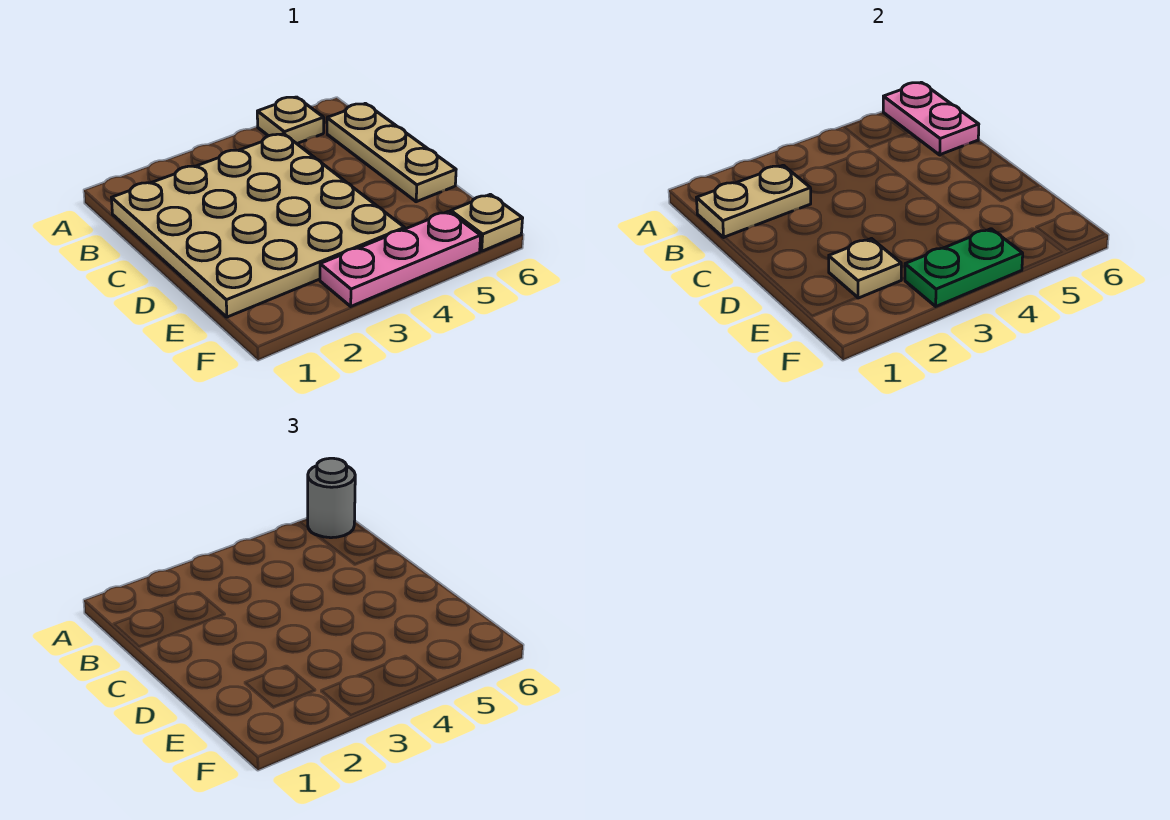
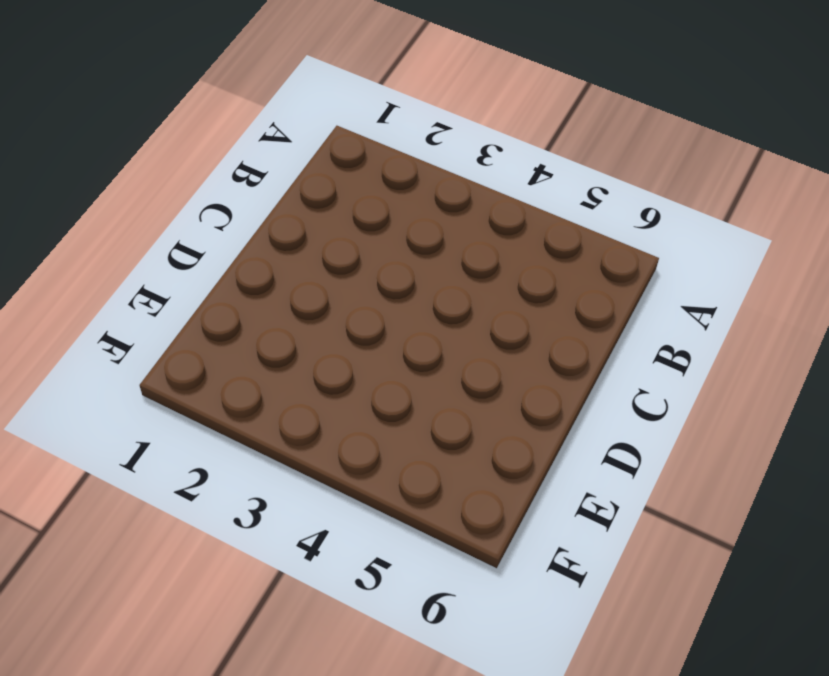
none -> tan plate A5 level 1
none -> tan plate B1:E4 level 1

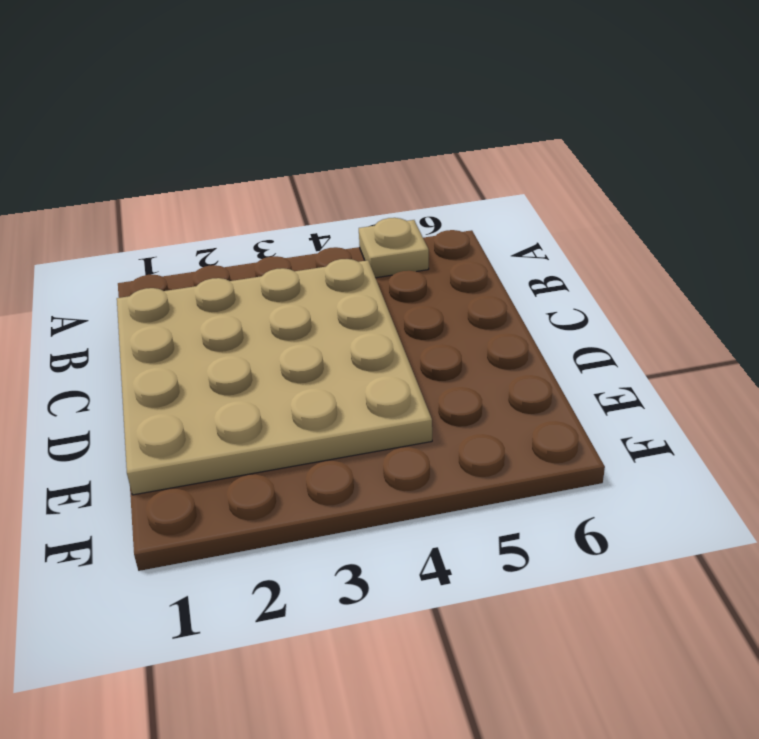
none -> tan plate B6:D6 level 1
none -> pink plate F3:F5 level 1

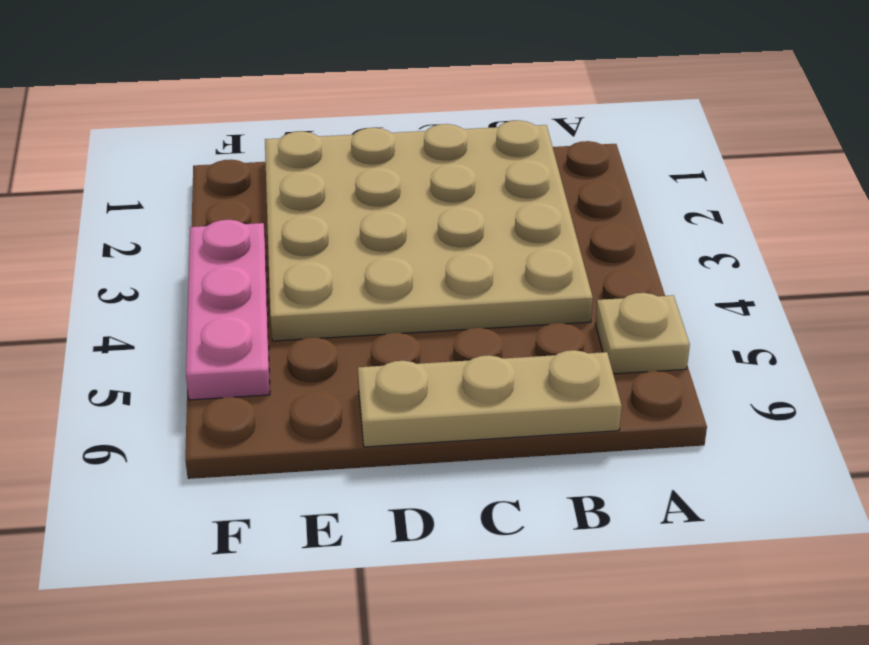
none -> tan plate F6 level 1
none -> pink plate A6:B6 level 2

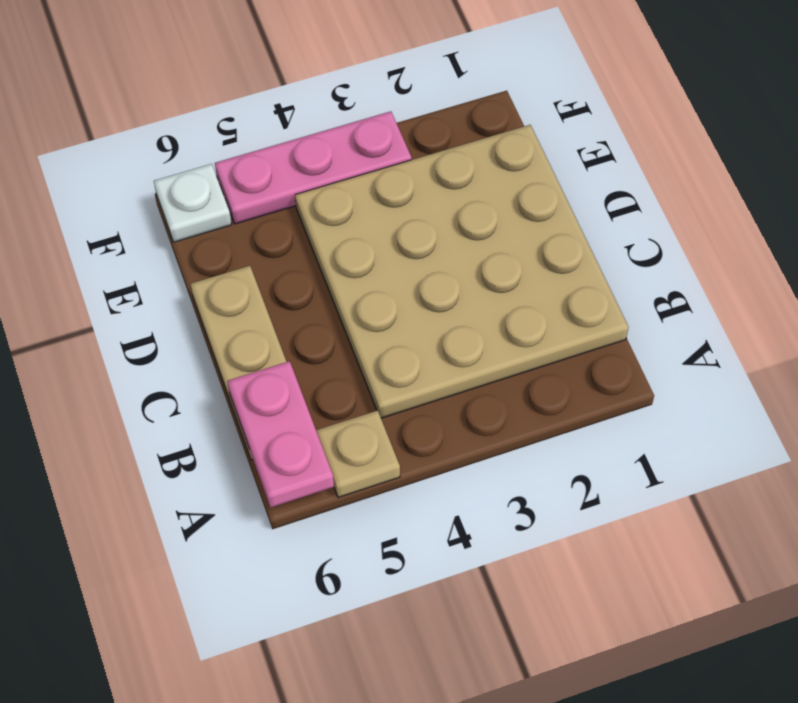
white plate F6 level 1 -> tan plate F6 level 1
none -> tan plate B1:B2 level 2
none -> tan plate E2 level 2

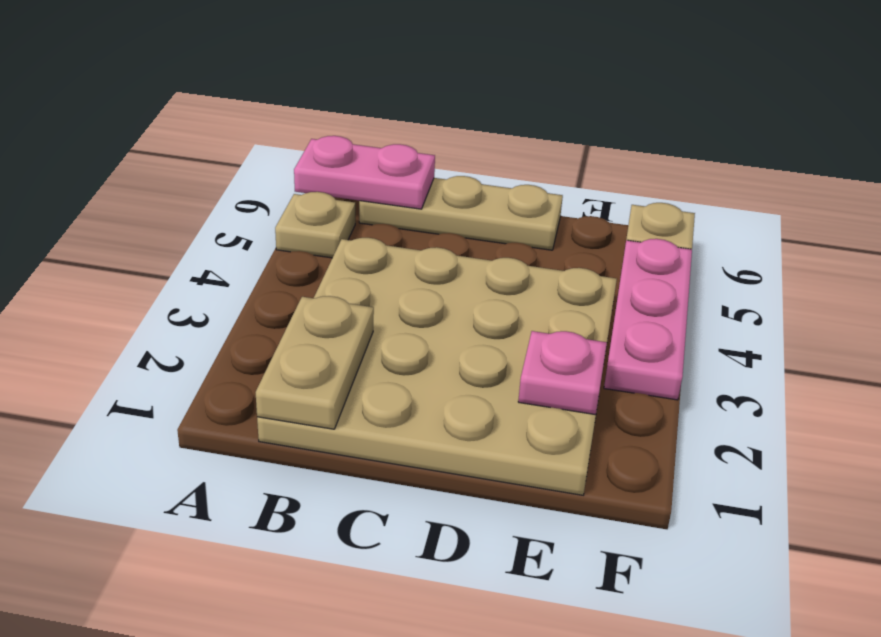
pink plate E2 level 2 -> tan plate E2 level 2
none -> green plate F3:F4 level 2
none -> grey round brick A6 level 3

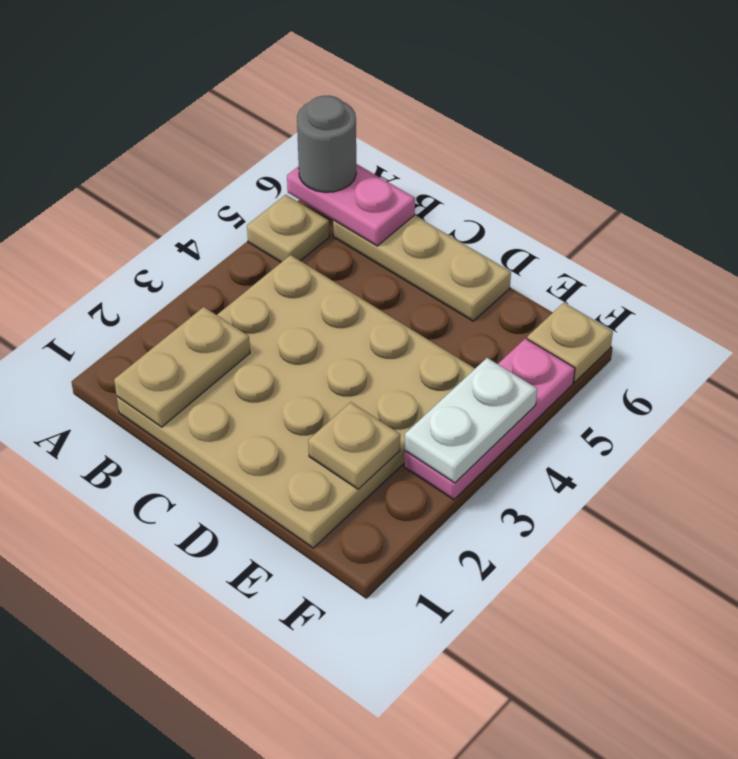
white plate F3:F4 level 2 -> green plate F3:F4 level 2

